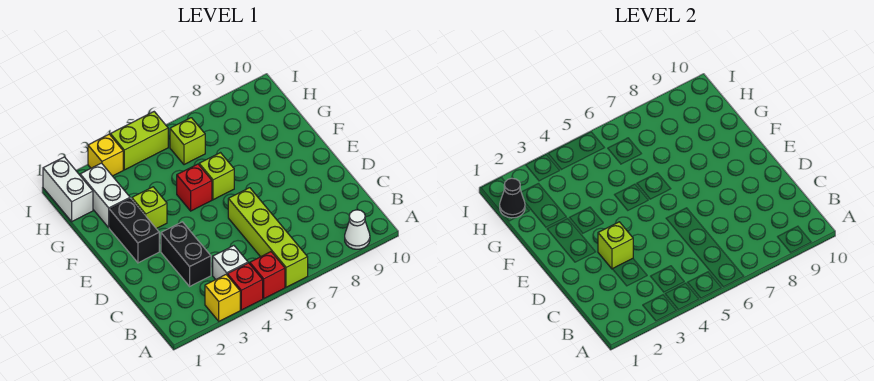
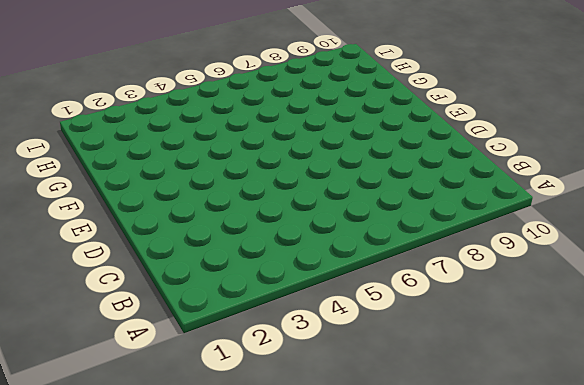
none -> yellow brick A3 level 1
none -> red brick A4 level 1
none -> red brick A5 level 1

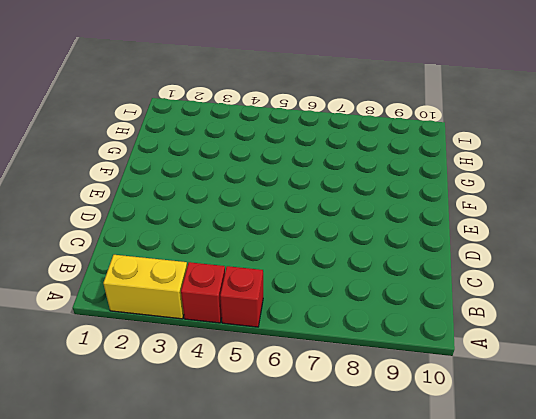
yellow brick A2:A3 level 1 -> yellow brick A3 level 1
none -> lime brick A6:D6 level 1
none -> white cone A9 level 1
none -> white brick B4 level 1

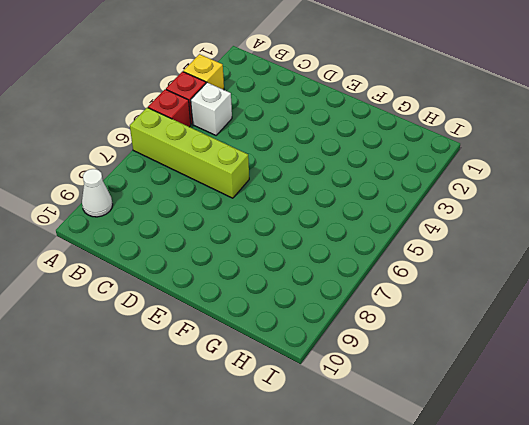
none -> black brick C3:D3 level 1
none -> black brick E2:F2 level 1
none -> lime brick F3 level 1

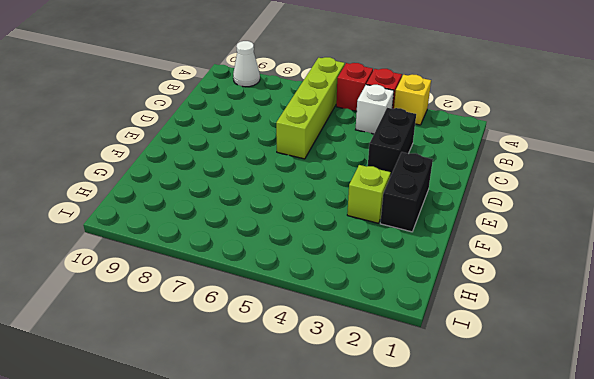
none -> red brick F5 level 1
none -> lime brick F6 level 1
none -> white brick G2:H2 level 1

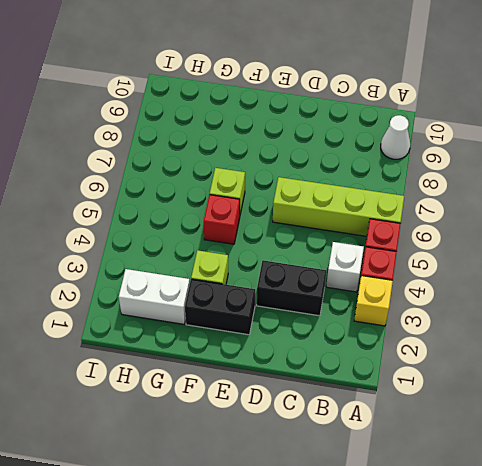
none -> white brick H1:I1 level 1
none -> lime brick H6 level 1
none -> yellow brick I3 level 1

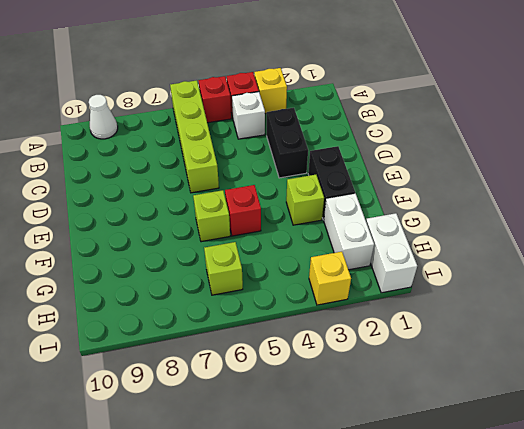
none -> lime brick I4:I5 level 1
none -> lime brick D3 level 2
none -> black cone H1 level 2

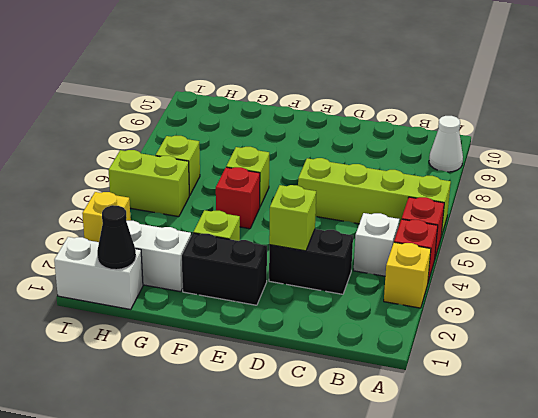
lime brick H5:I5 level 1 -> lime brick I4:I5 level 1

